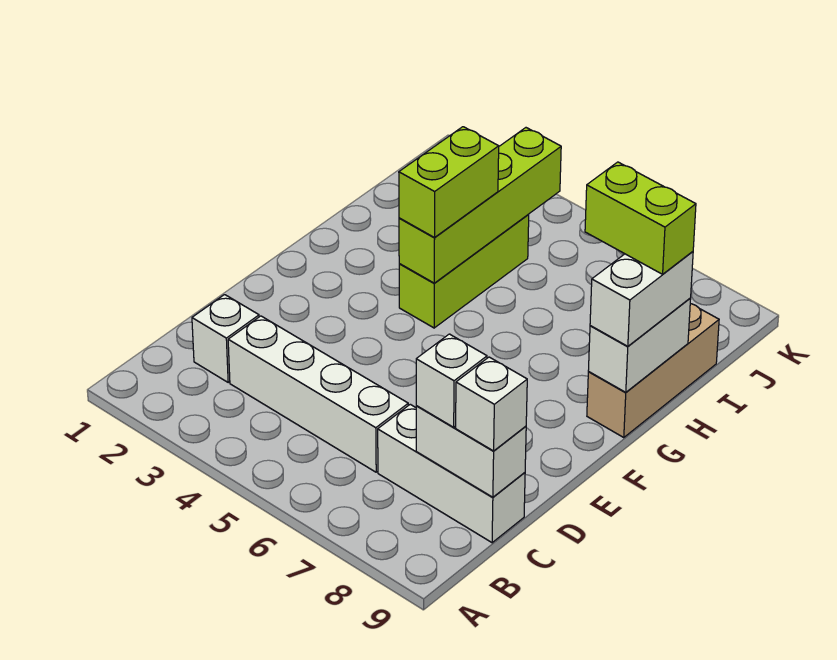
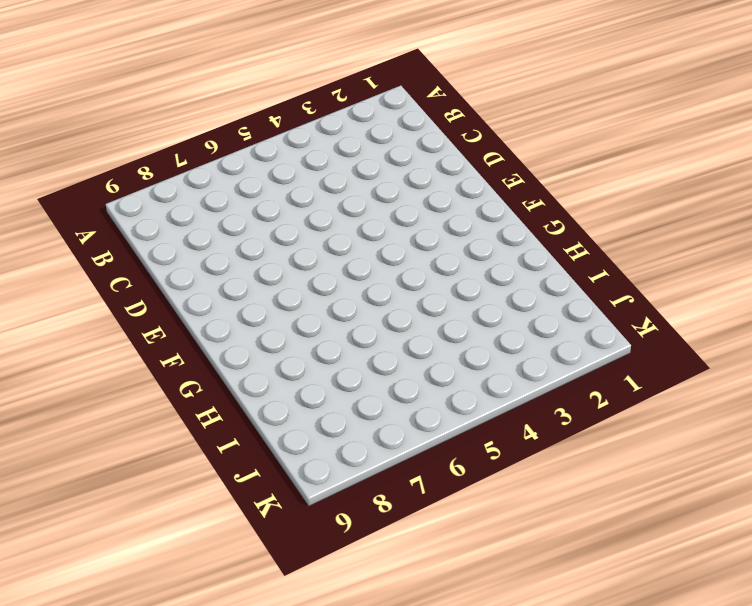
none -> white brick C2 level 1
none -> white brick C3:C6 level 1
none -> white brick C7:C9 level 1

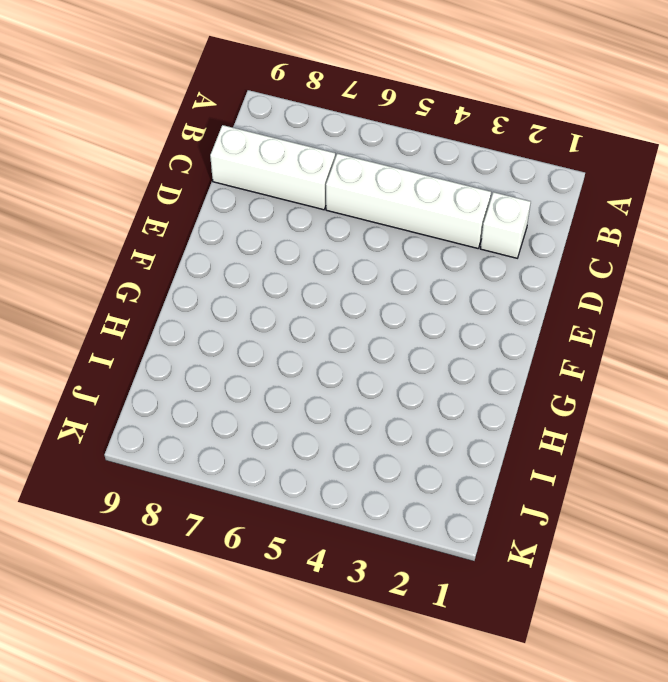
none -> lime brick G4:I4 level 1
none -> tan brick G9:I9 level 1
none -> white brick C8:C9 level 2

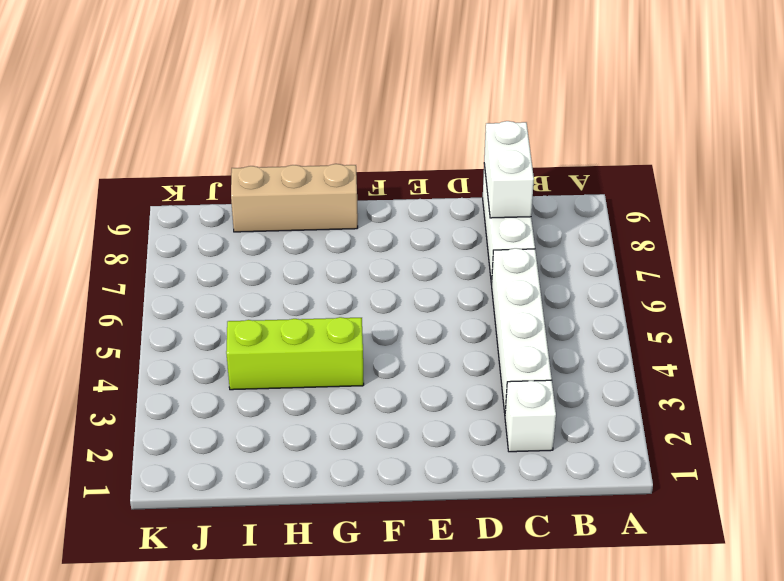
none -> lime brick G4:J4 level 2
none -> white brick G9:H9 level 2
none -> white brick C8 level 3

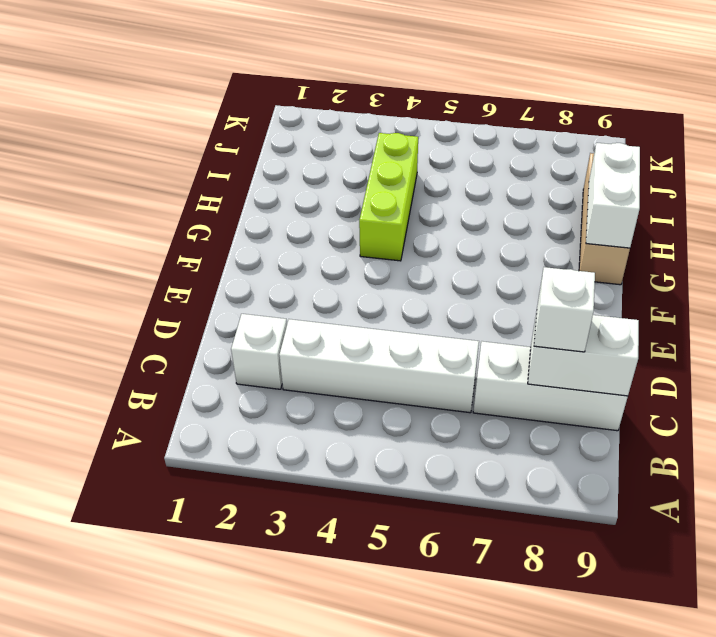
none -> lime brick G4:J4 level 2
none -> white brick C9 level 3
none -> lime brick G4:H4 level 3

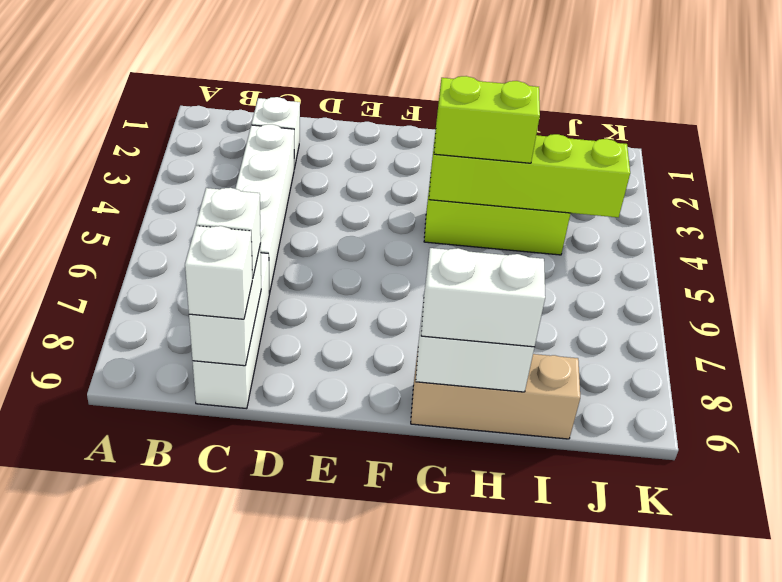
none -> lime brick H8:H9 level 4

